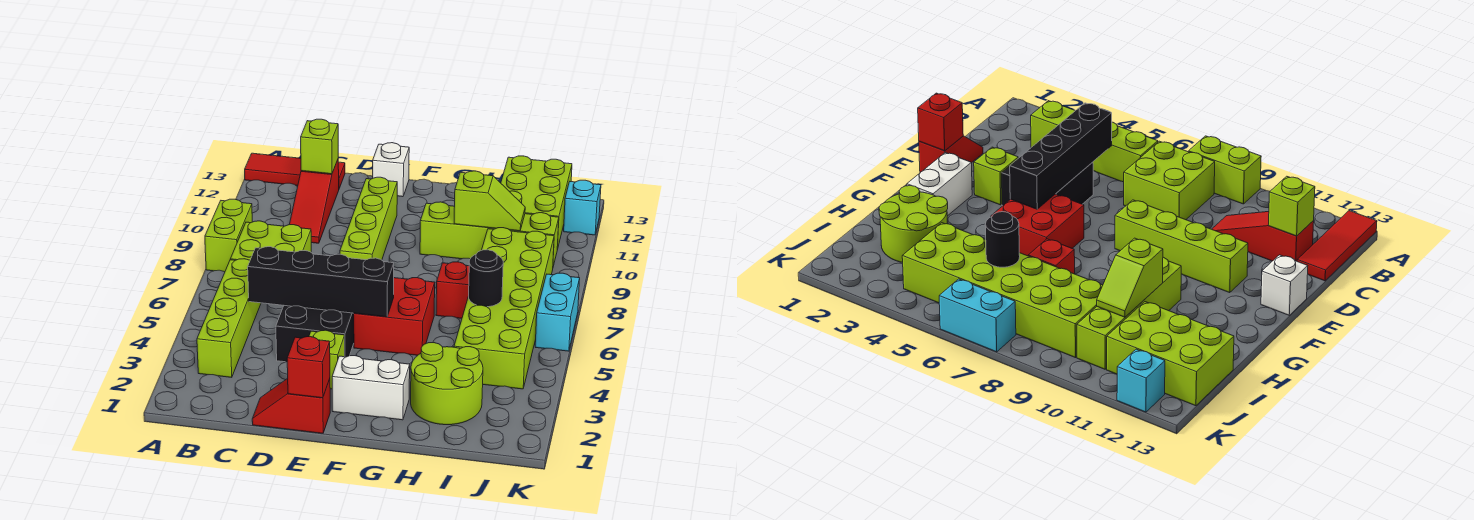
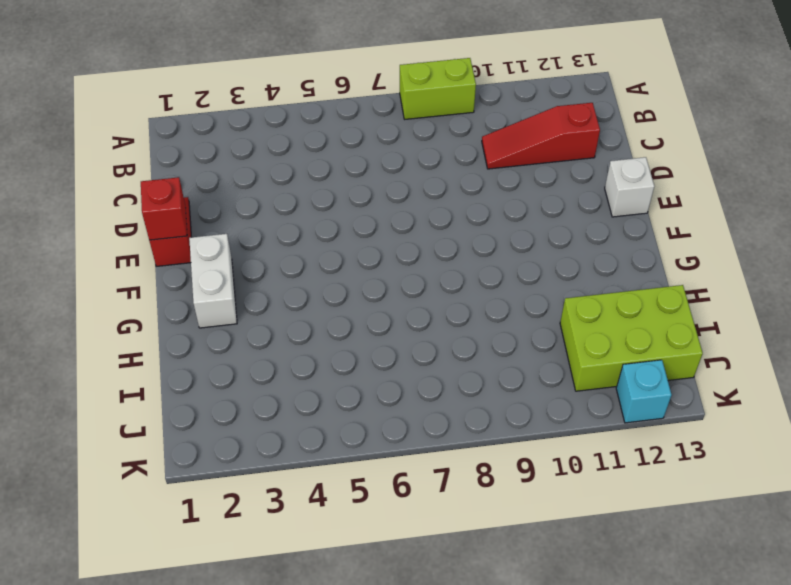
none -> red tile A13:C13 level 1
none -> lime brick B3:B6 level 1
none -> lime brick B7:C8 level 1

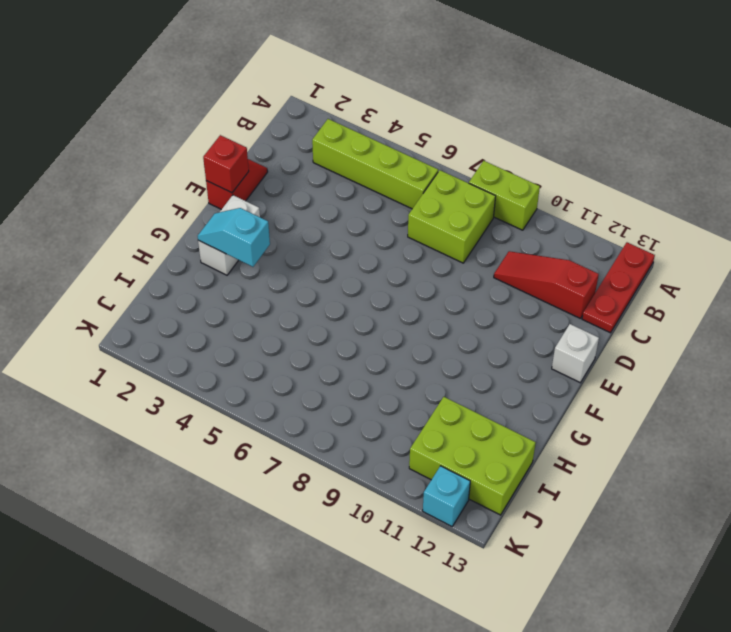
red plate A13:C13 level 1 -> red tile A13:C13 level 1
cyan slope G2:G3 level 2 top 3 -> none
none -> black brick D4:E5 level 1
none -> lime brick E3 level 1
none -> lime brick E8:E11 level 1

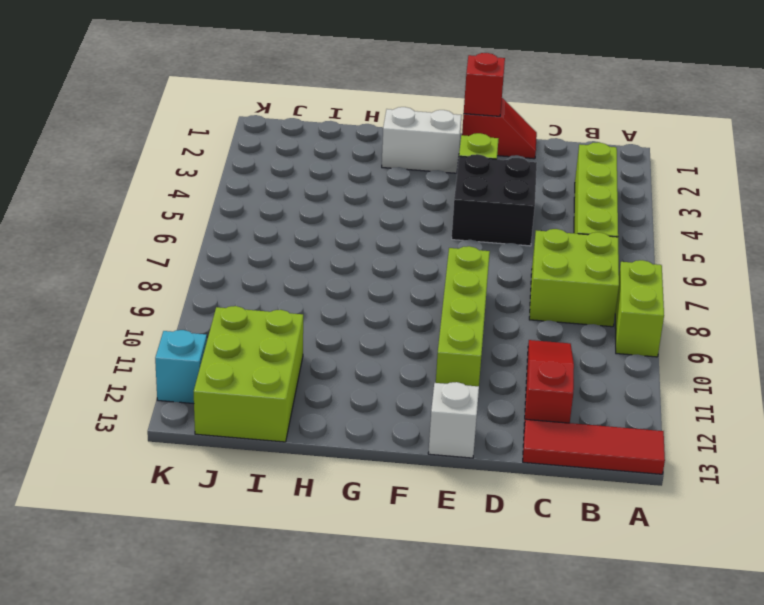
none -> red brick F5:G6 level 1
none -> lime brick G10:J10 level 1
none -> lime round brick H2:I3 level 1

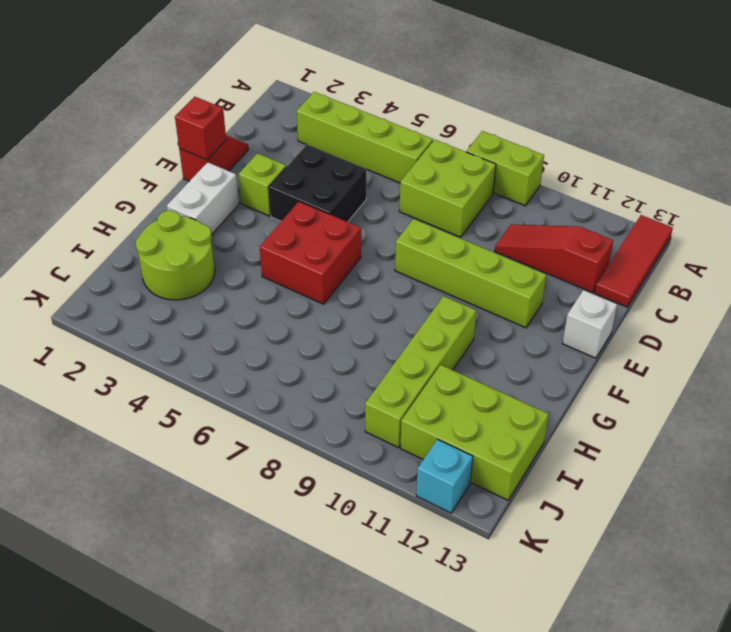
none -> red brick H7 level 1
none -> lime brick I4:J9 level 1
none -> cyan brick K6:K7 level 1

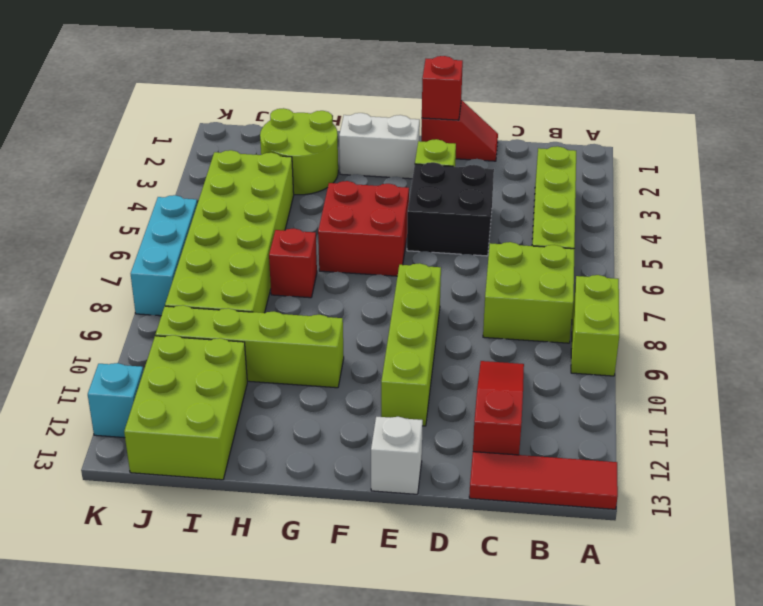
cyan brick K6:K8 level 1 -> cyan brick K6:K7 level 1
none -> black brick C5:F5 level 2
none -> lime brick C12 level 2
none -> lime slope H10:I10 level 2 top H

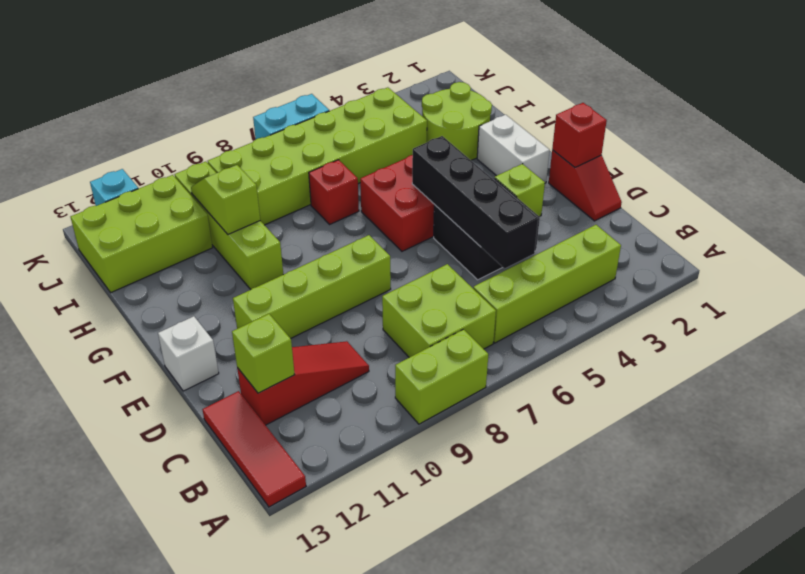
none -> black round brick I6 level 2

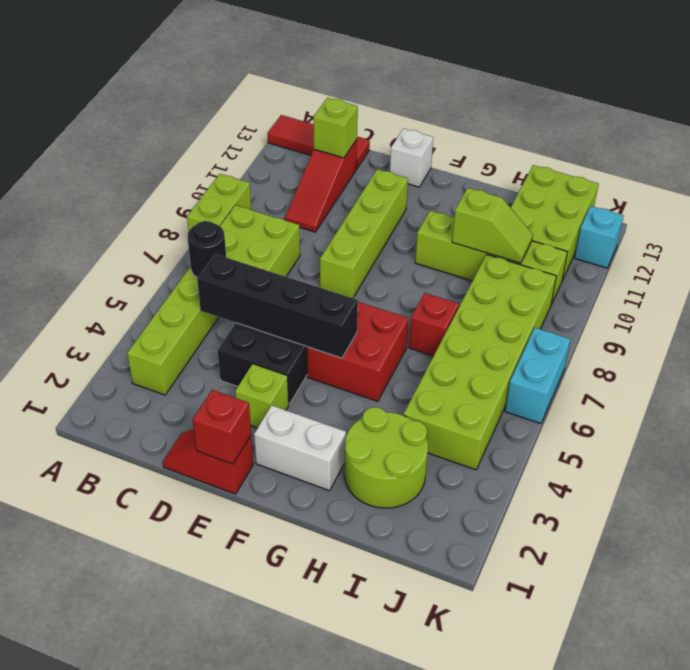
black round brick B6 level 2 -> black round brick I6 level 2

